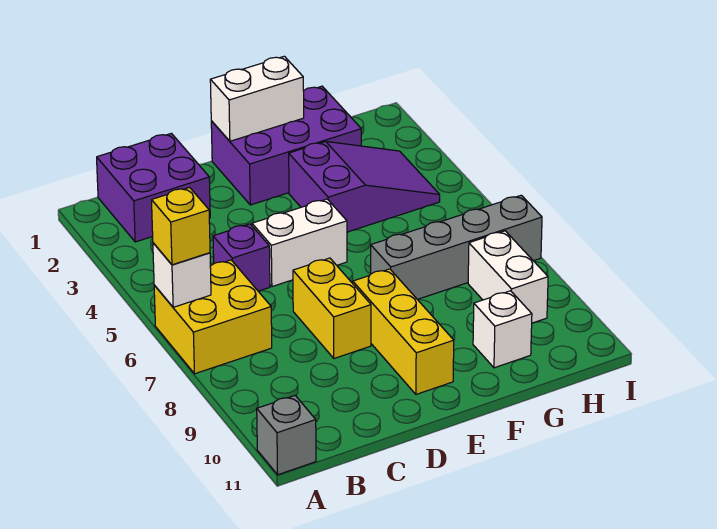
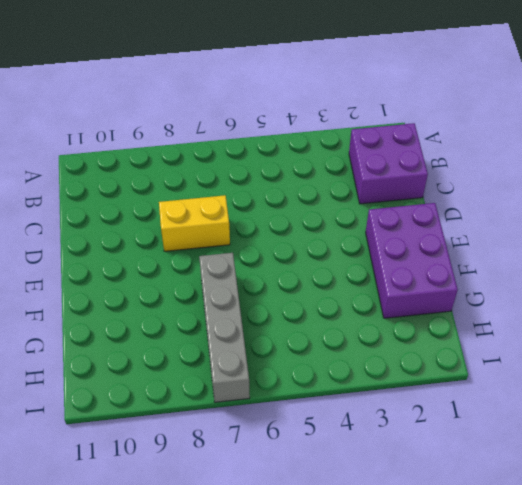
none -> yellow brick A6:B7 level 1
none -> grey brick A11 level 1
none -> purple brick C5 level 1

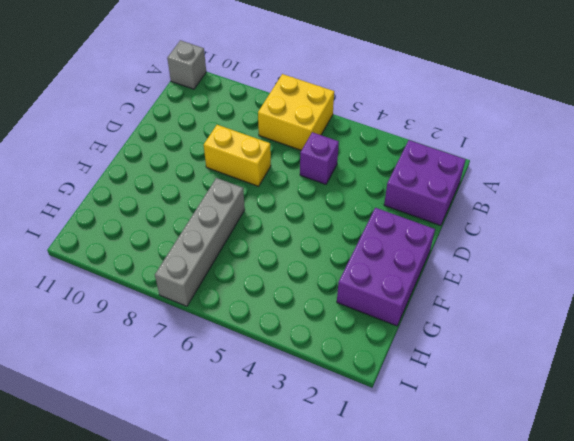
none -> white brick D5:E5 level 1
none -> yellow brick E8:E10 level 1
none -> purple slope F3:H4 level 1 top F

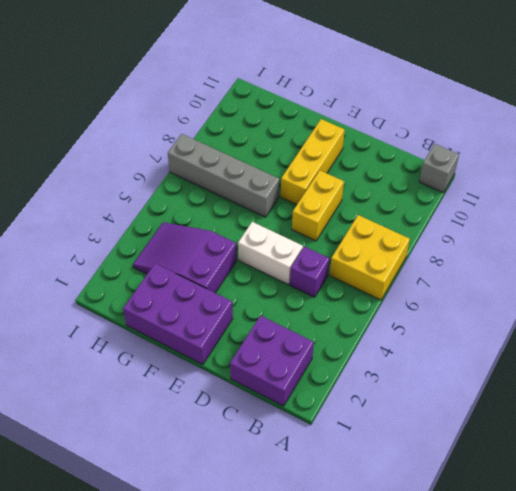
none -> white brick G10 level 1
none -> white brick H8:H9 level 1
none -> white brick A6 level 2

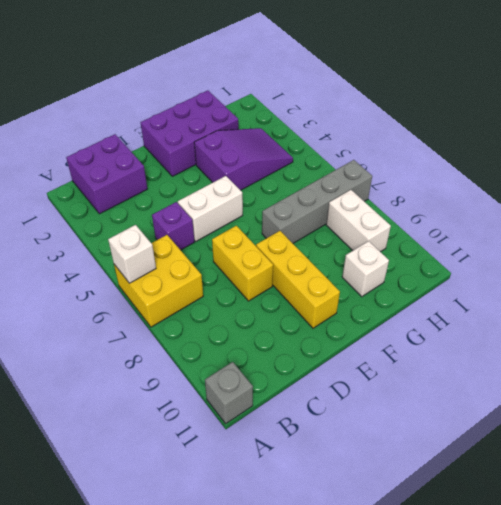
none -> white brick E1:F1 level 2
none -> yellow brick A6 level 3

